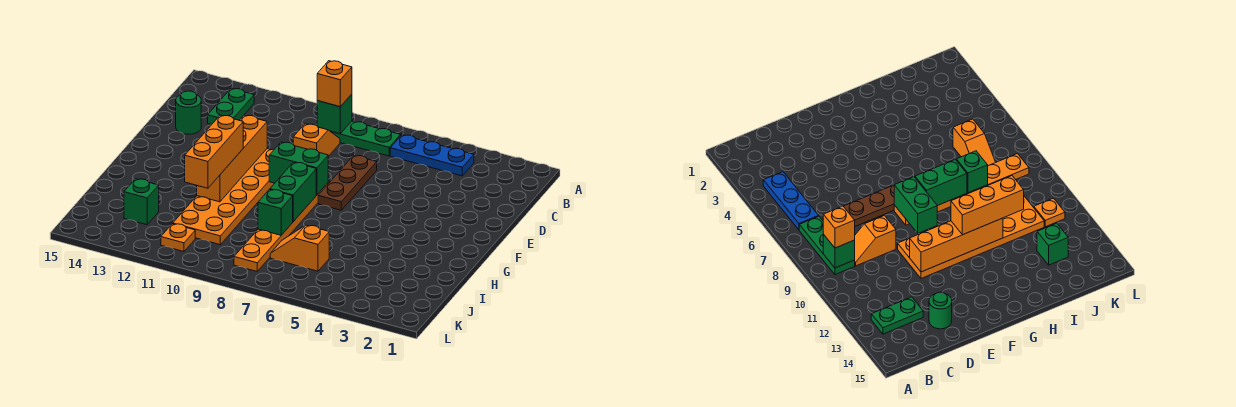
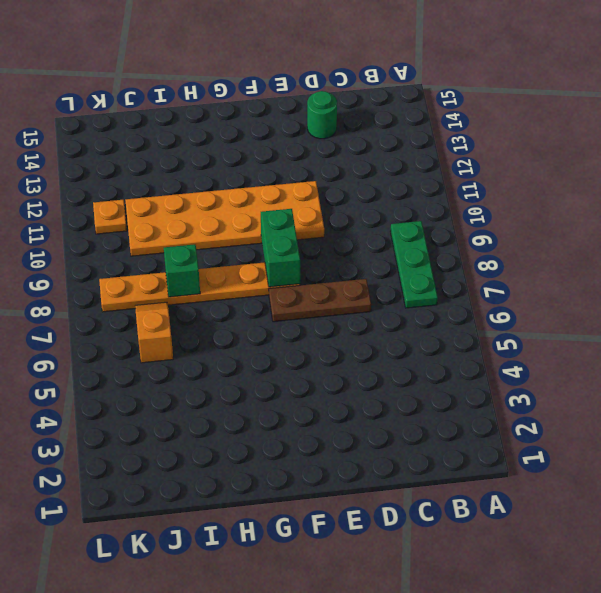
none -> blue plate B4:B6 level 1
none -> green plate B13:C13 level 1
none -> orange slope C9:D9 level 1 top D

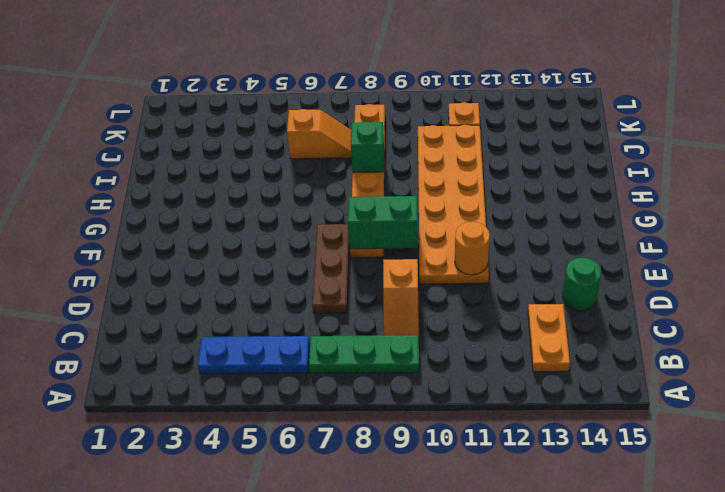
orange plate B13:C13 level 1 -> green plate B13:C13 level 1
orange round brick E11 level 2 -> orange brick E11:H11 level 2
none -> green brick J13 level 1
none -> green brick B9 level 2
none -> green brick G8:H8 level 2

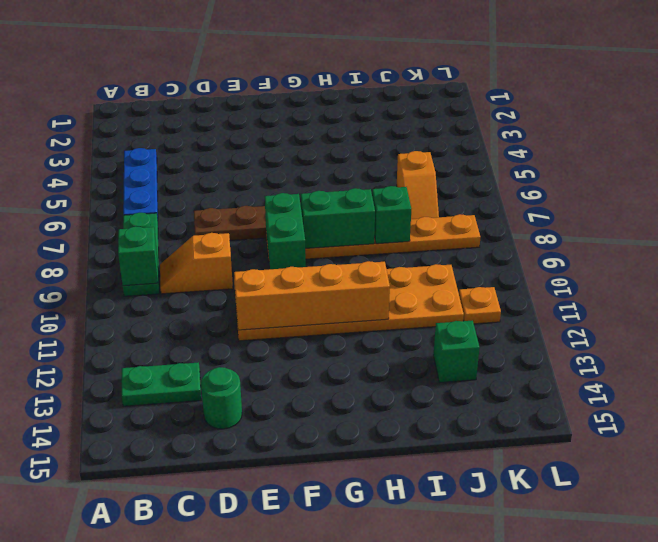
none -> orange brick B9 level 3
none -> orange brick G11:I11 level 3

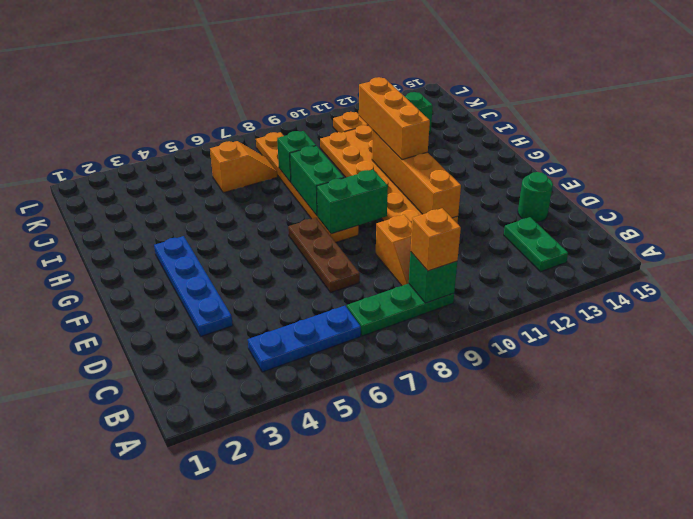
blue plate D3:G3 level 1 -> none

